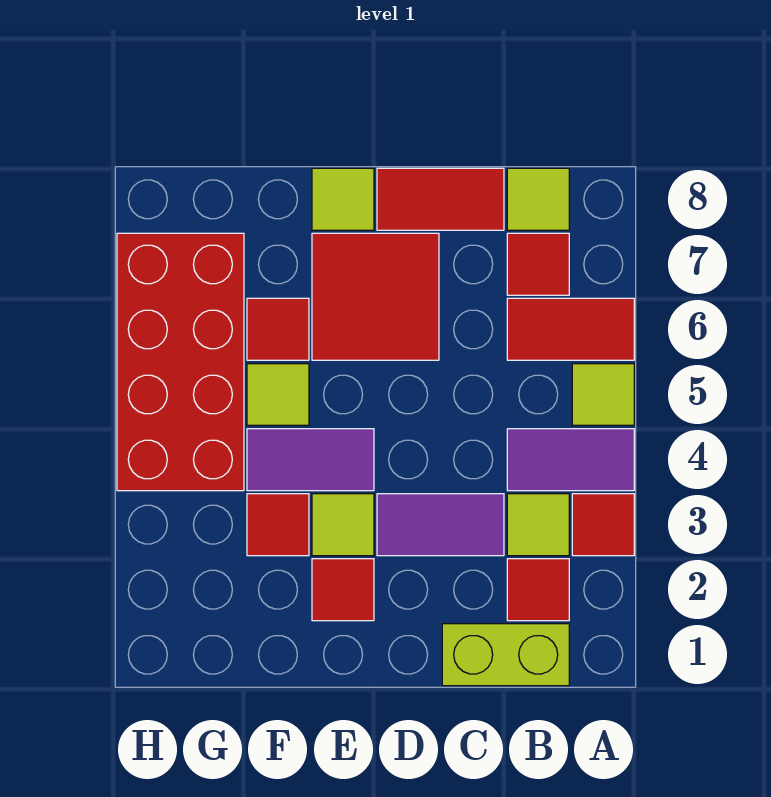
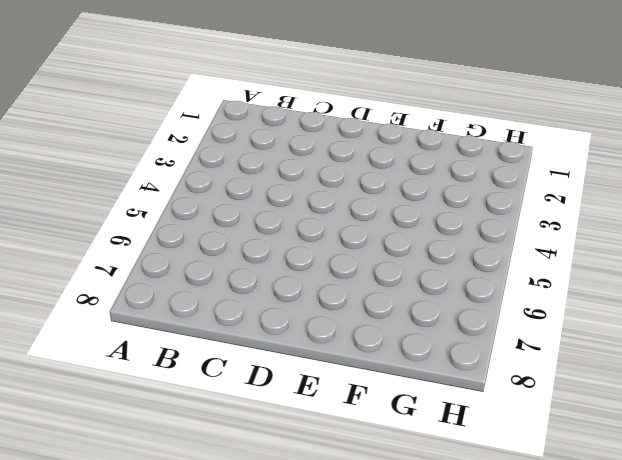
none -> red tile A3 level 1
none -> purple tile A4:B4 level 1
none -> lime tile A5 level 1

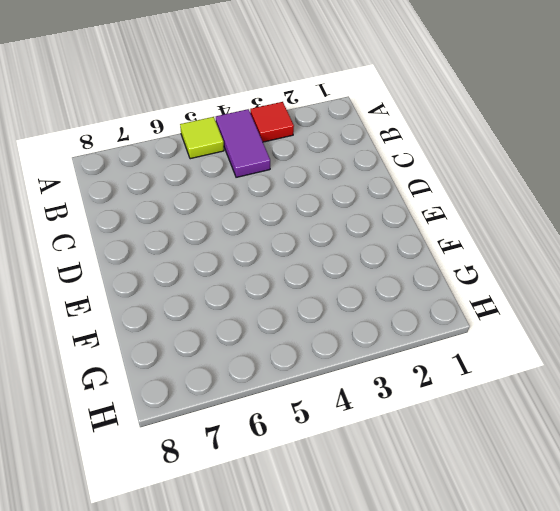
none -> red tile A6:B6 level 1
none -> lime brick B1:C1 level 1
none -> red tile B2 level 1

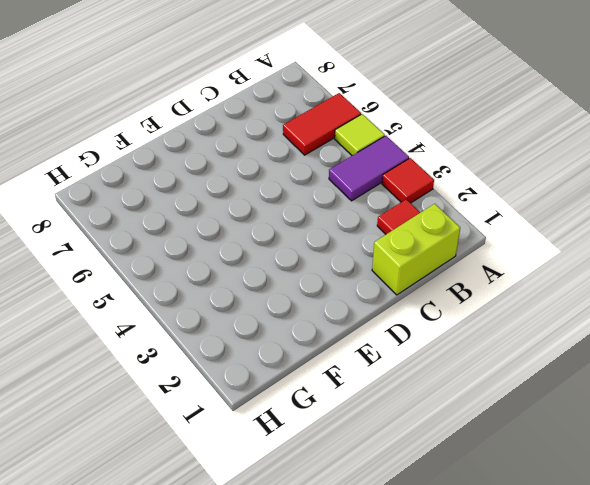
none -> lime tile B3 level 1
none -> red tile B7 level 1
none -> lime tile B8 level 1

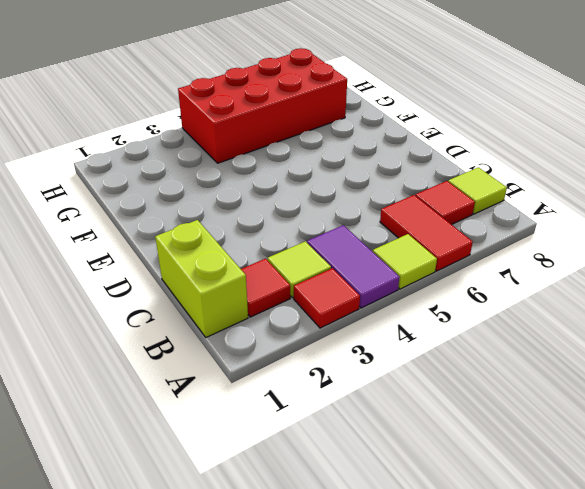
none -> purple tile C3:D3 level 1
none -> red tile C8:D8 level 1
none -> red tile D6:E7 level 1

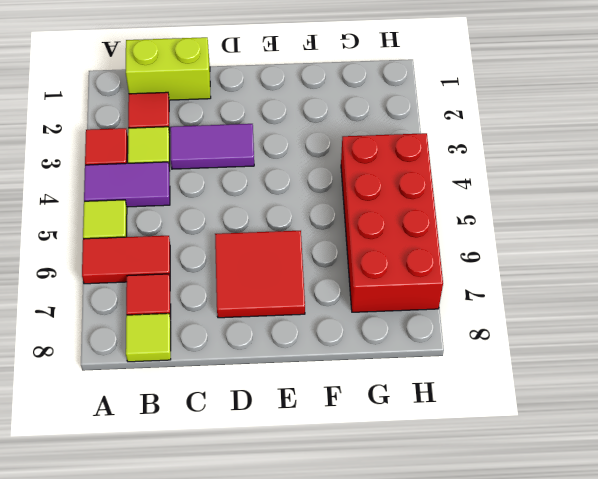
none -> red tile C8:D8 level 1
none -> red tile E2 level 1
none -> lime tile E3 level 1

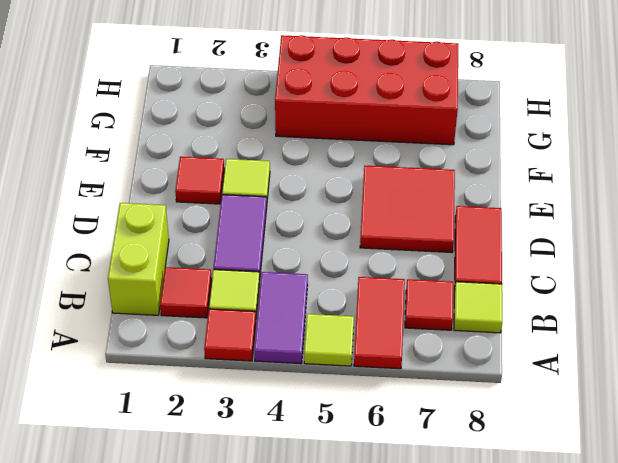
none -> purple tile E4:F4 level 1
none -> lime tile E8 level 1
none -> red tile F3 level 1

